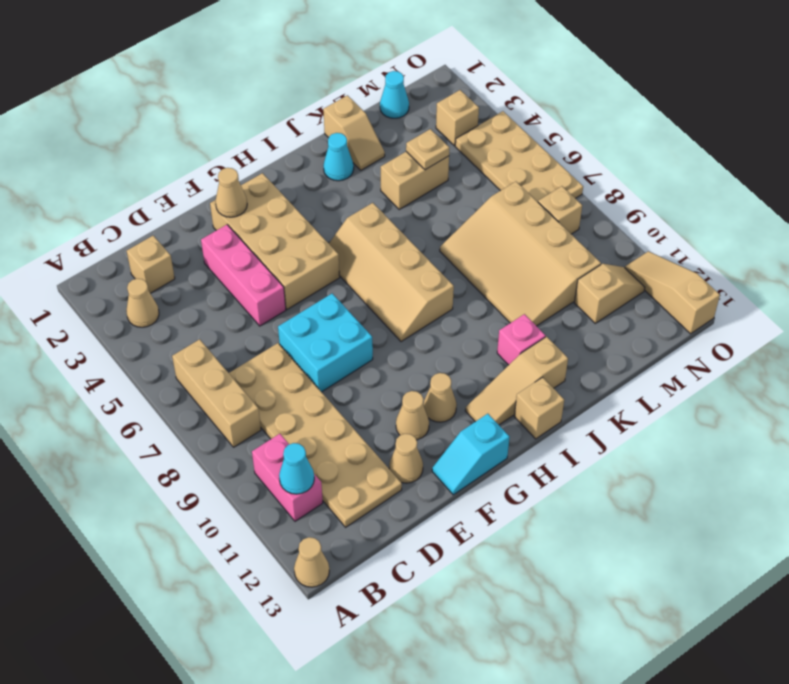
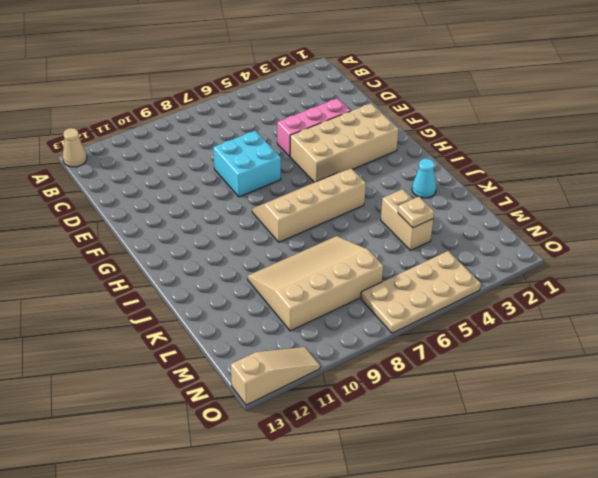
none -> tan cone B3 level 1
none -> tan brick B6:B8 level 1
none -> pink brick B10:B11 level 1
none -> tan brick C2 level 1

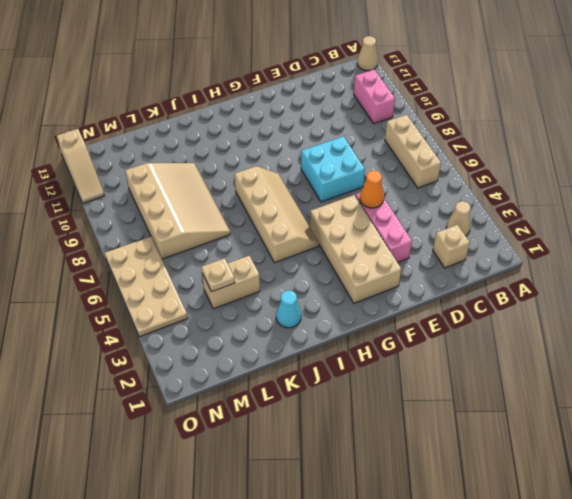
orange cone E5 level 2 -> none
none -> tan plate C7:D12 level 1
none -> tan cone E12 level 1
none -> tan cone F11 level 1
none -> cyan slope F13:G13 level 1 top G

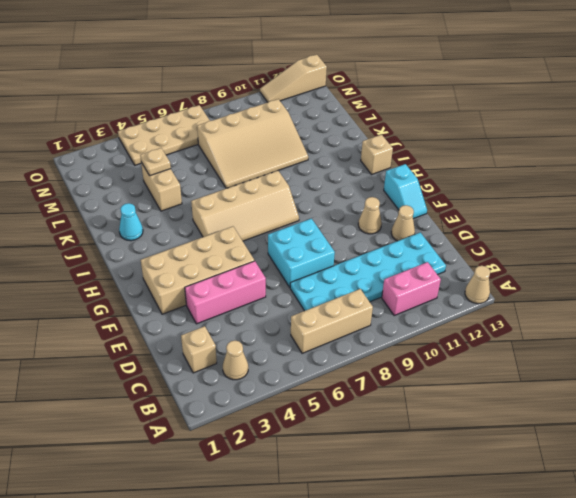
cyan plate C7:D12 level 1 -> tan plate C7:D12 level 1
none -> tan cone G11 level 1
none -> tan slope H12:J12 level 1 top J
none -> pink brick J11 level 1
none -> tan slope K1:K2 level 1 top 1

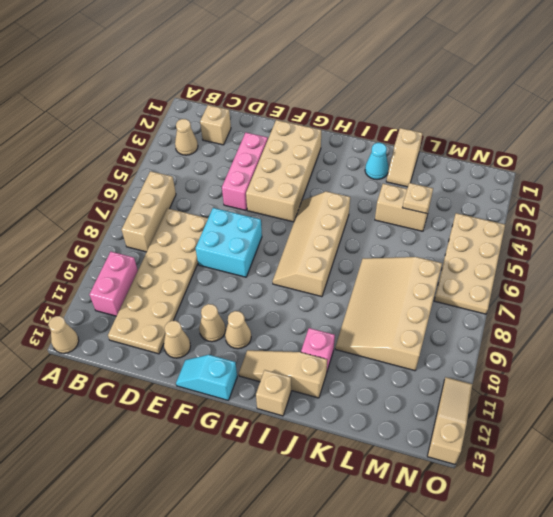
none -> cyan cone M1 level 1
none -> tan slope M11:N11 level 1 top M
none -> tan brick N3 level 1
none -> tan brick N8 level 1

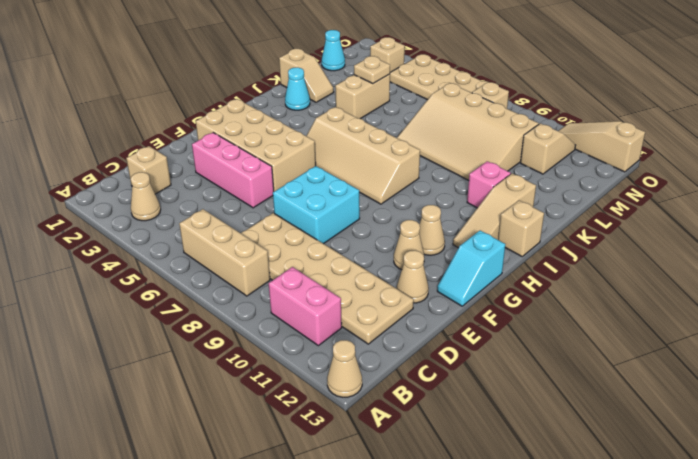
none -> cyan cone B11 level 2
none -> tan cone F2 level 2

